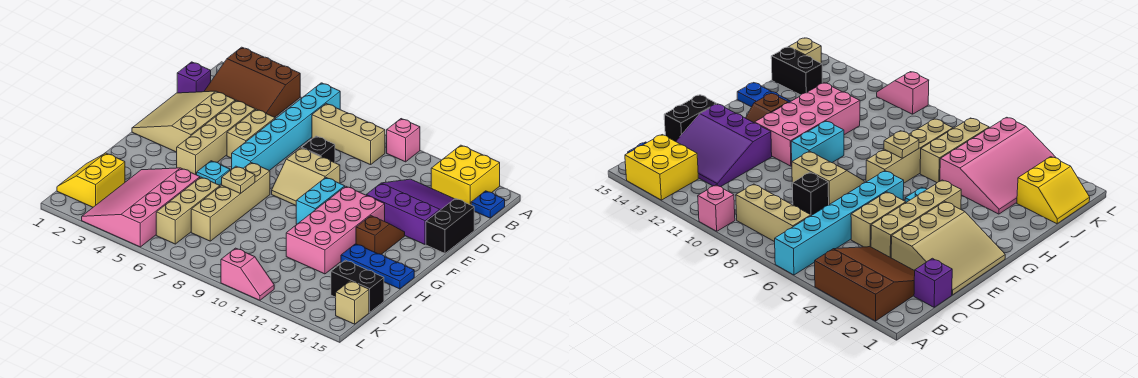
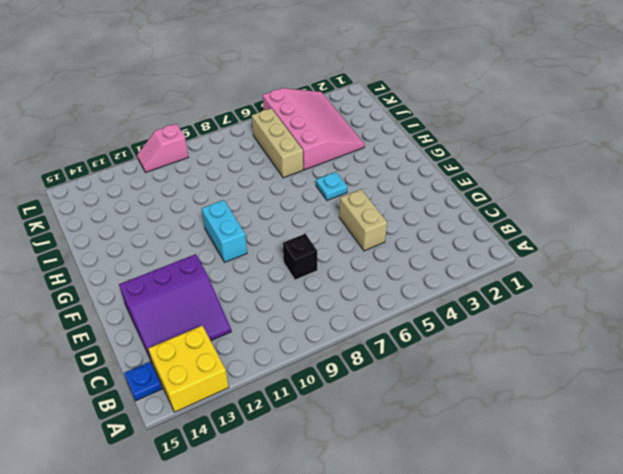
none -> brown slope A2:C4 level 1 top A
none -> cyan brick A6:F6 level 1
none -> pink brick A10 level 1

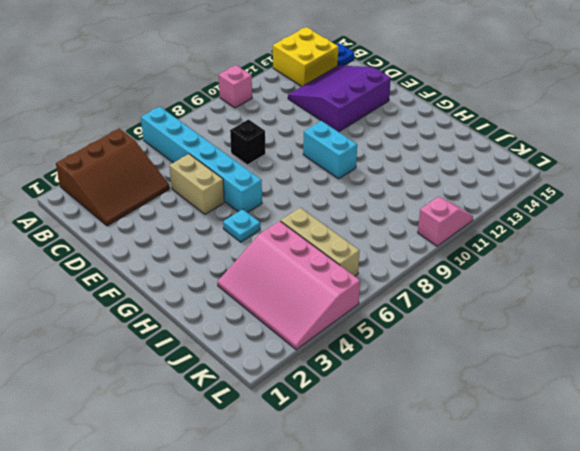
none -> tan brick B7:B9 level 1
none -> purple brick C1 level 1
none -> tan slope D1:F3 level 1 top 3

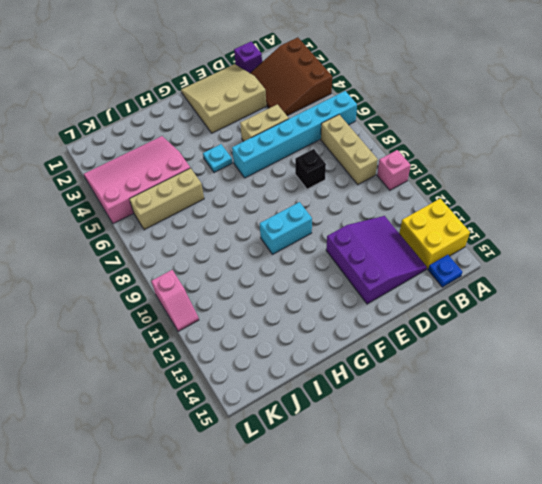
none -> tan brick D4:G4 level 1
none -> black brick D15:E15 level 1
none -> tan slope E8:F9 level 1 top E

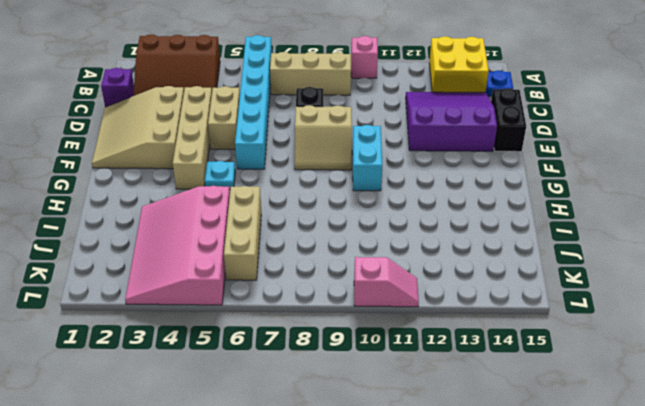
none -> pink brick F11:I12 level 1
none -> brown slope F13:G13 level 1 top G
none -> tan brick G7:J7 level 1

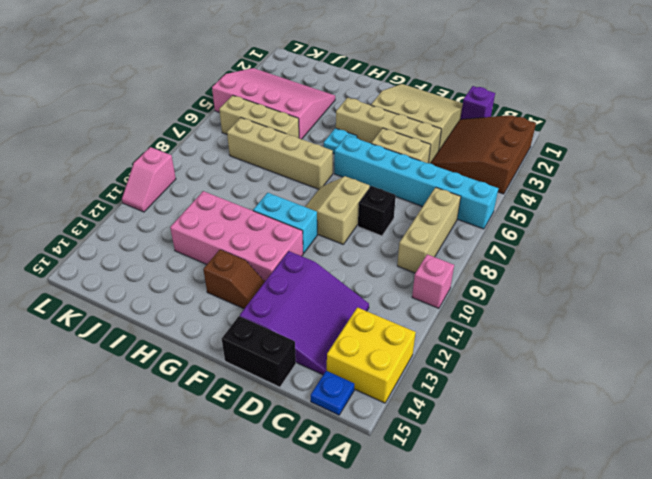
none -> blue plate H13:H15 level 1
none -> yellow slope J1:K2 level 1 top 2
none -> black brick J14:J15 level 1

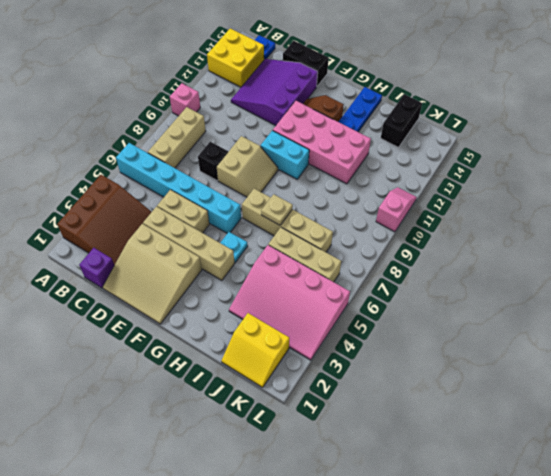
none -> tan brick K15 level 1

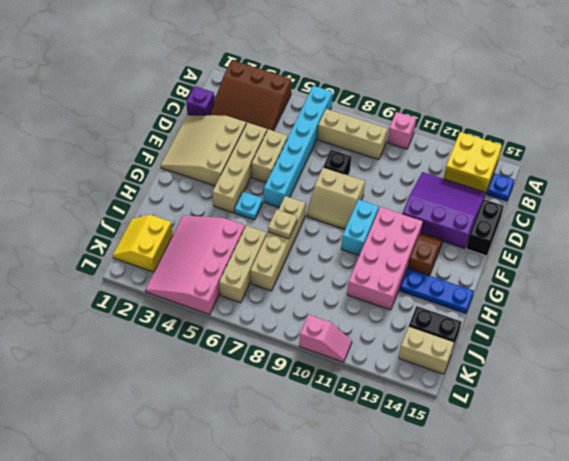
tan brick K14:K15 level 1 -> tan brick K15 level 1

